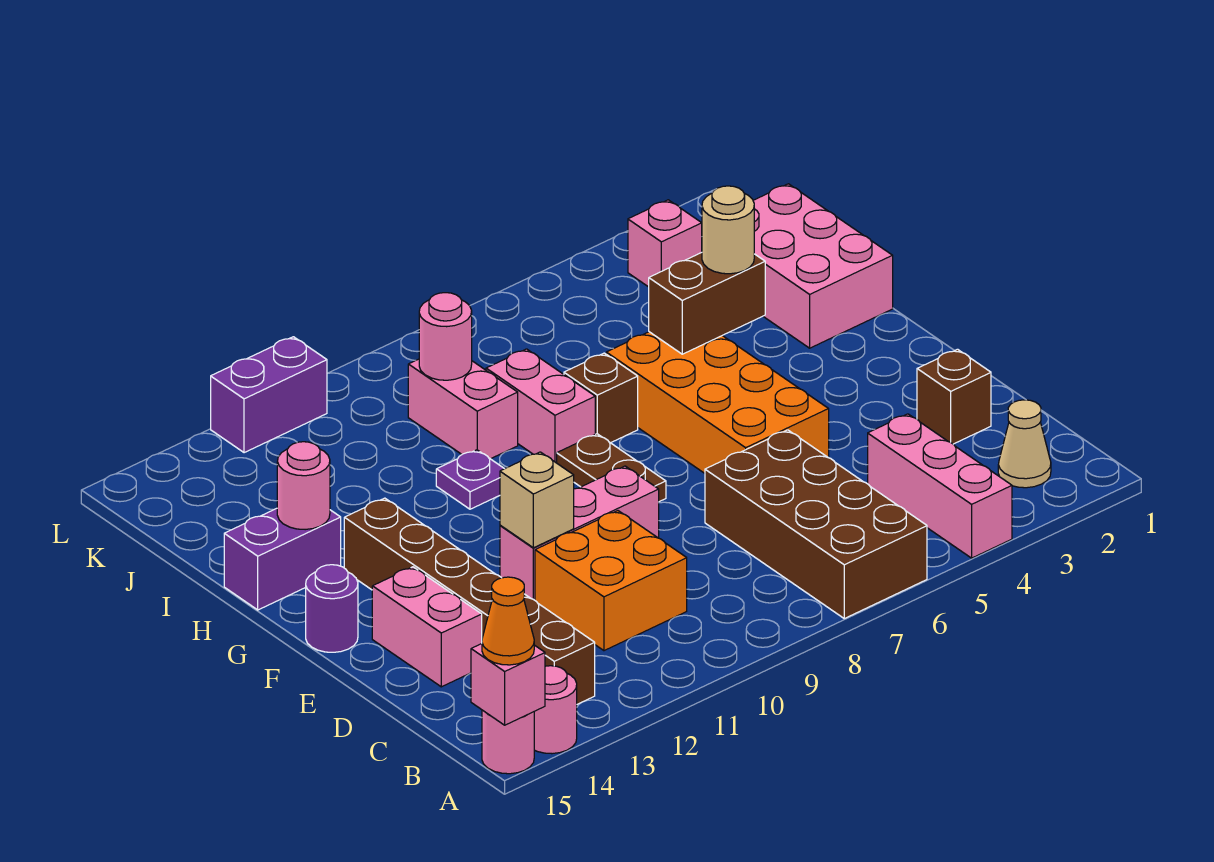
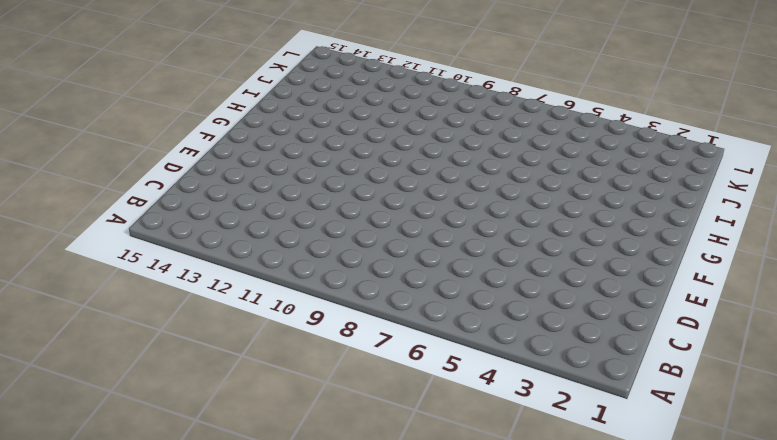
none -> pink brick A4:C4 level 1
none -> brown brick A6:D7 level 1
none -> pink round brick A14 level 1

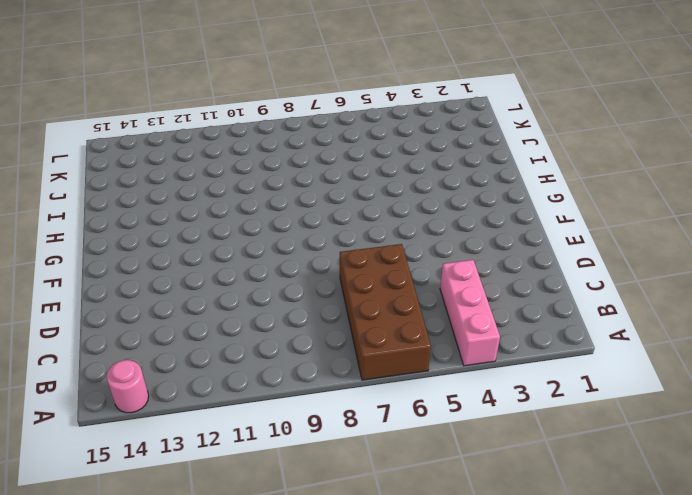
none -> pink round brick A15 level 1
none -> tan cone B2 level 1
none -> brown brick B13:G13 level 1

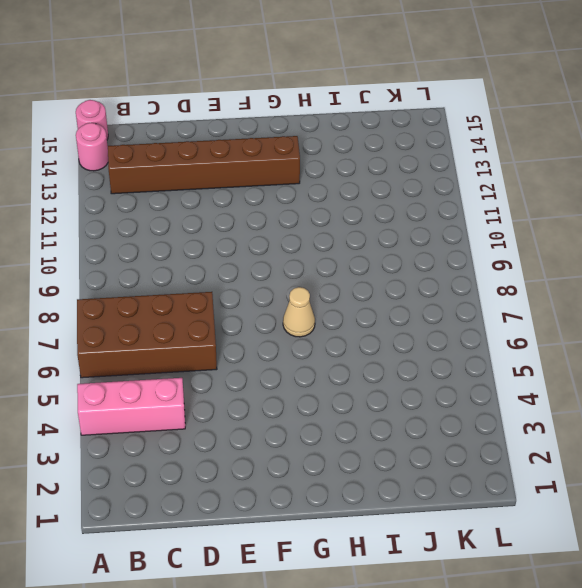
tan cone G7 level 1 -> tan cone B2 level 1
none -> orange brick C10:D11 level 1
none -> brown brick D2 level 1
none -> pink brick D14:E14 level 1

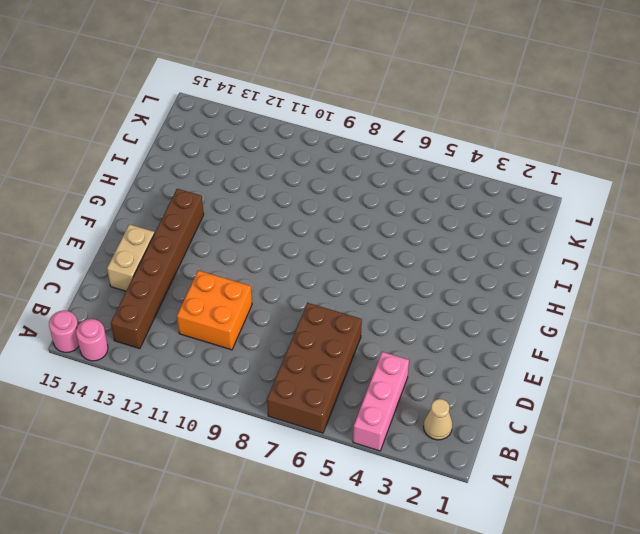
tan brick D14:E14 level 1 -> pink brick D14:E14 level 1
none -> brown brick D2 level 1
none -> orange brick E5:H6 level 1
none -> pink brick E9:E11 level 1

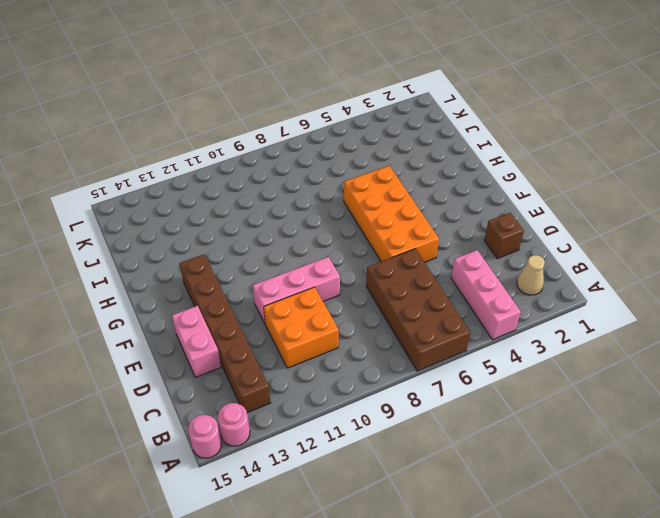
none -> brown plate F8:G8 level 1
none -> purple round brick F15 level 1
none -> pink brick H1:J2 level 1

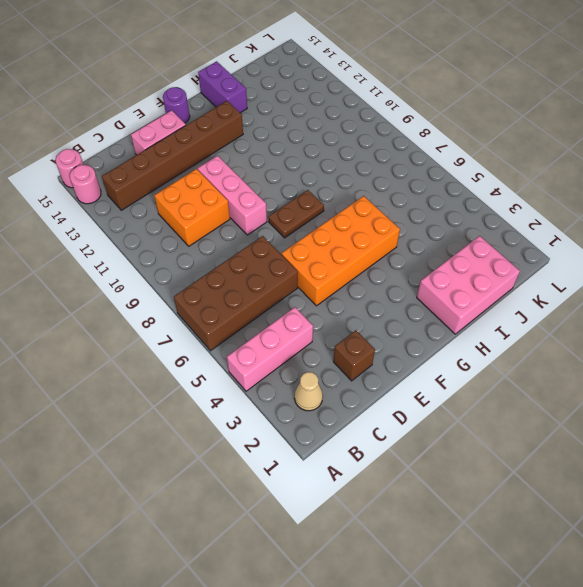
none -> brown brick H7 level 1
none -> pink brick H8:I8 level 1
none -> purple plate H10 level 1

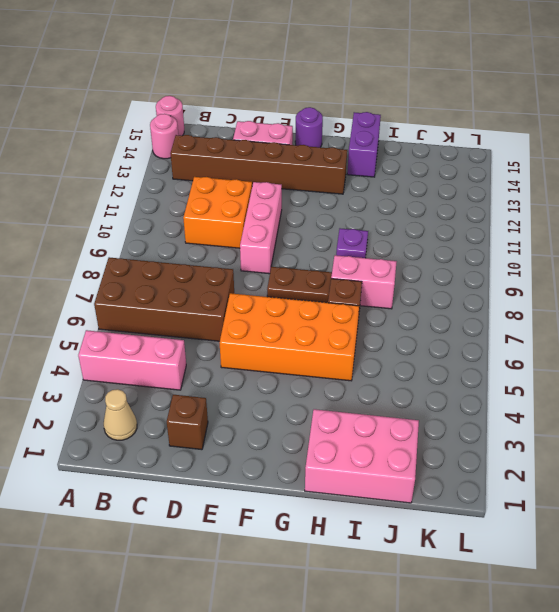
none -> pink brick I9:J9 level 1
none -> pink brick K3 level 1
none -> purple brick L11:L12 level 1

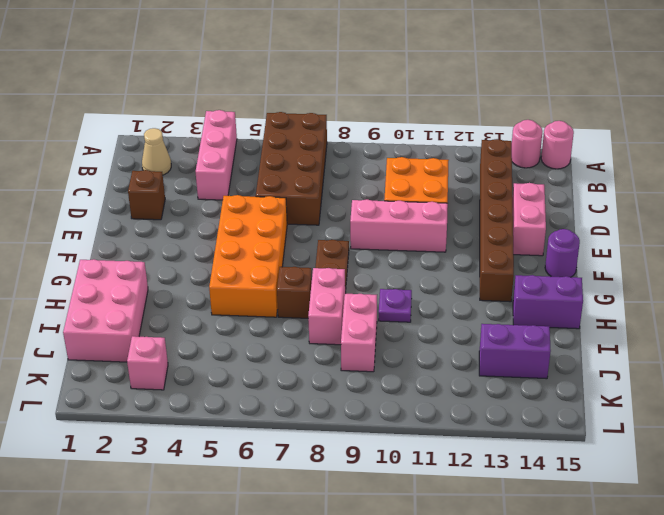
purple brick J13:J14 level 1 -> purple brick L11:L12 level 1
none -> pink brick A15 level 2
none -> tan brick E11 level 2
none -> brown brick H4:H5 level 2

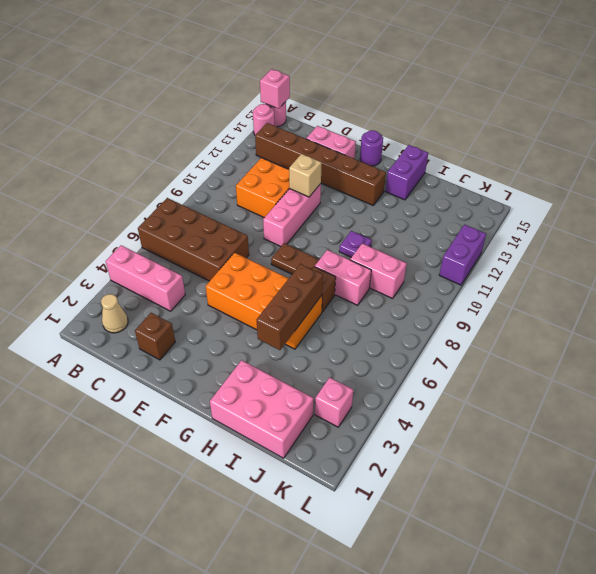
brown brick H4:H6 level 2 -> brown brick H4:H5 level 2
none -> pink round brick H14 level 2
none -> pink round brick J9 level 2
none -> orange cone A15 level 3

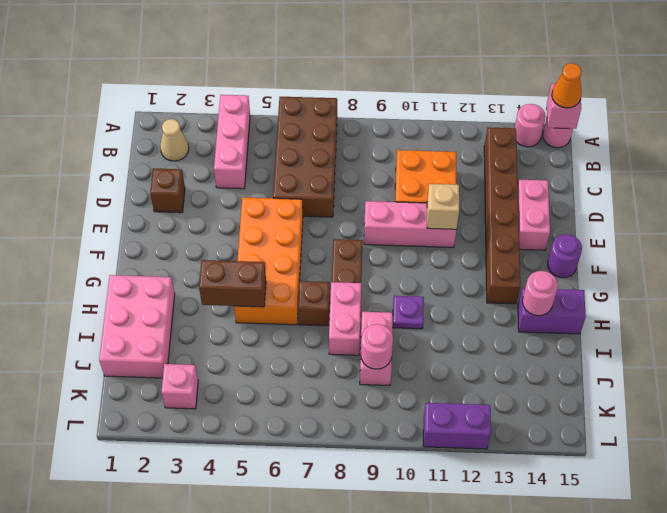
none -> tan round brick H4 level 3

